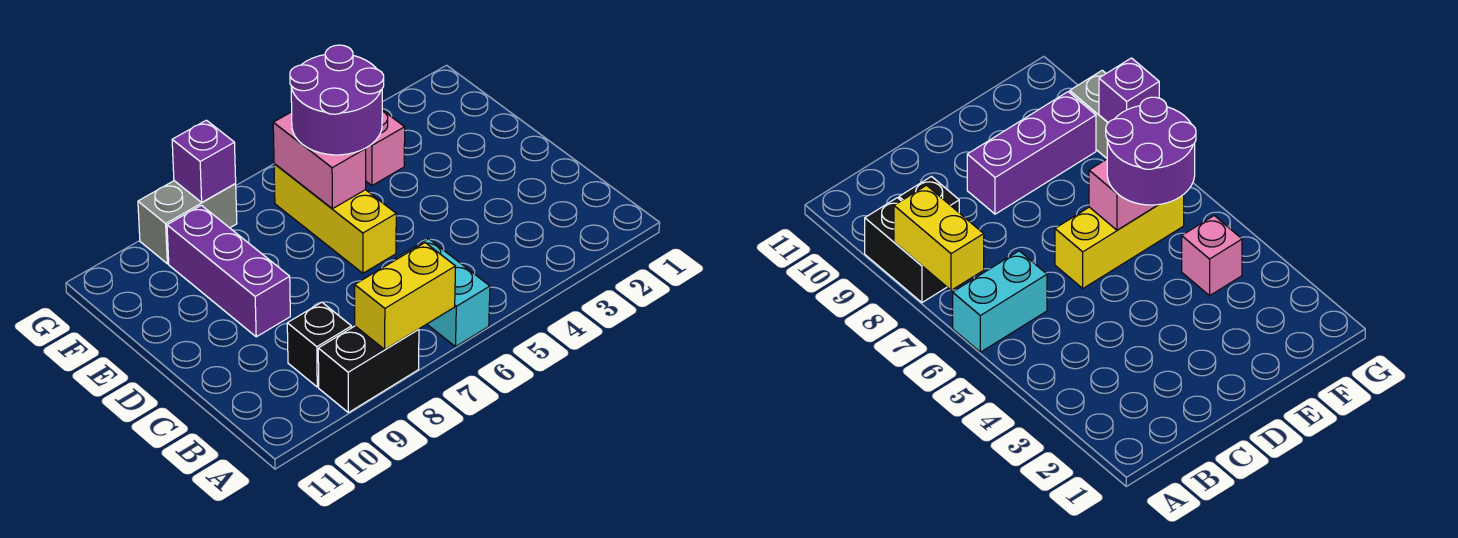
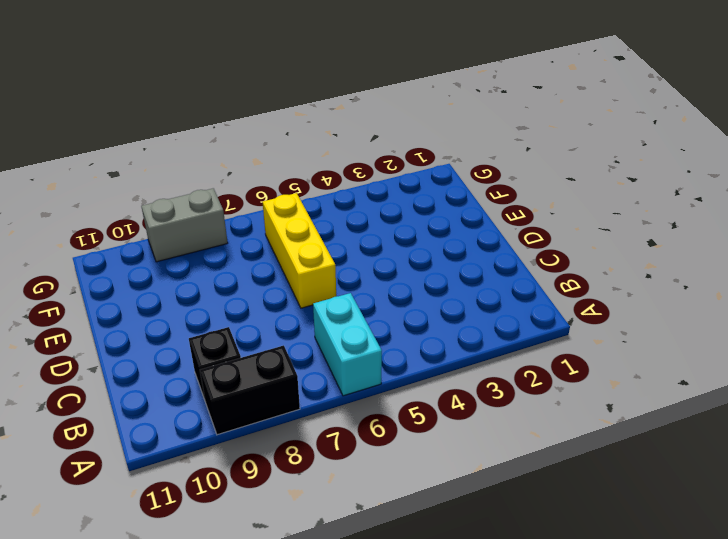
none -> purple brick D9:F9 level 1
none -> pink brick F4 level 1

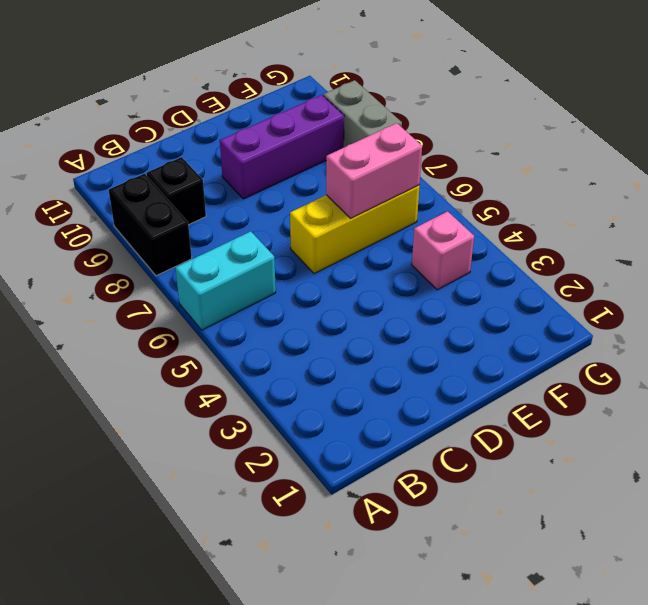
none -> yellow brick A7:A8 level 2
none -> purple brick G8 level 2

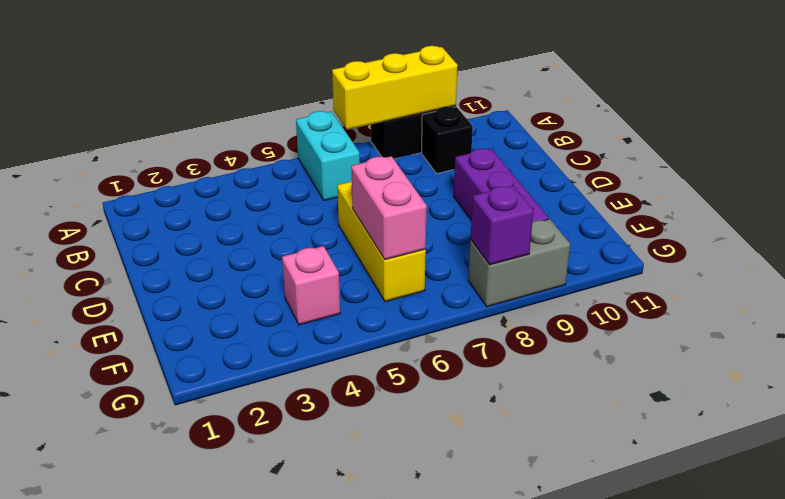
yellow brick A7:A9 level 2 -> yellow brick A7:A8 level 2
none -> purple round brick E5:F6 level 3

